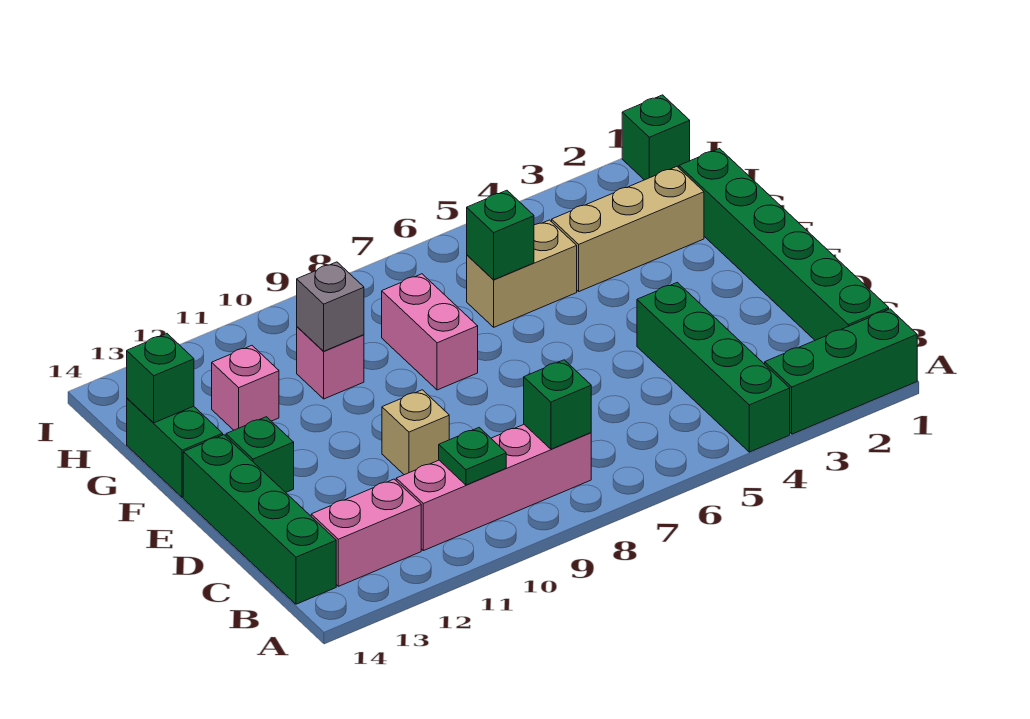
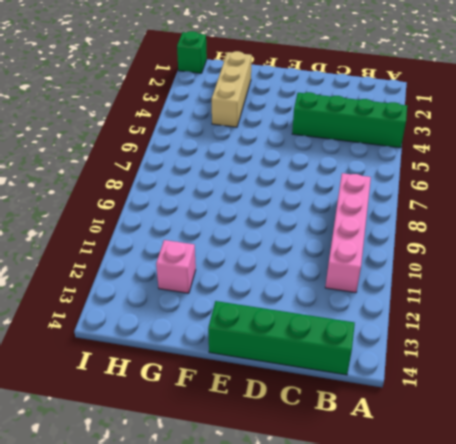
none -> green brick A1:A3 level 1
none -> green brick B1:G1 level 1
none -> pink brick B12:B13 level 1

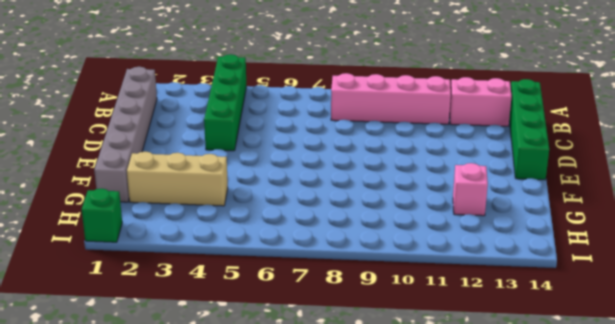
grey brick B1:G1 level 1 -> green brick B1:G1 level 1
none -> green brick A1:A3 level 1
none -> tan brick D10 level 1
none -> green brick E13 level 1

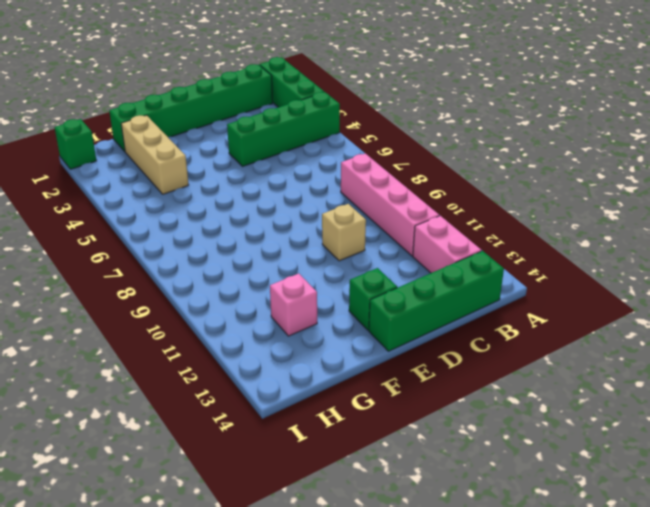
none -> pink brick F8:G8 level 1
none -> green brick F14:G14 level 1
none -> tan brick G5:G6 level 1

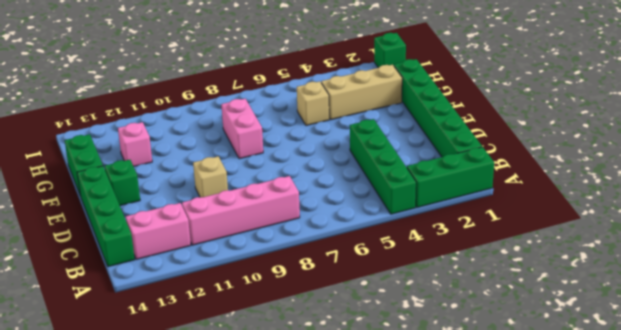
tan brick G5 level 1 -> tan brick G5:G6 level 1
none -> pink brick G10 level 1
none -> green brick B8 level 2
none -> green plate B10 level 2

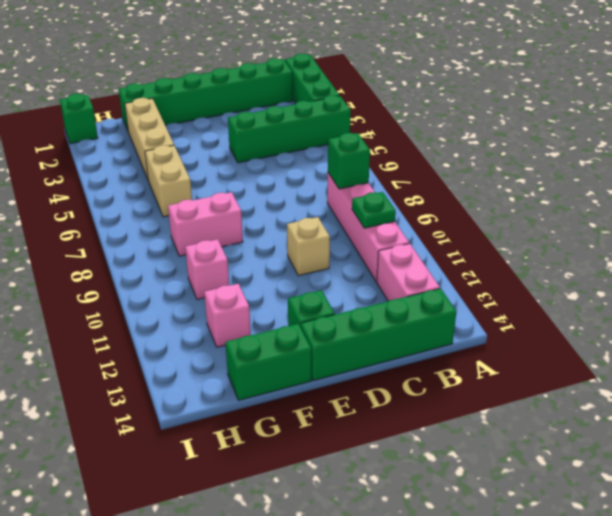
none -> green brick G6 level 2
none -> grey brick G10 level 2
none -> green brick G14 level 2

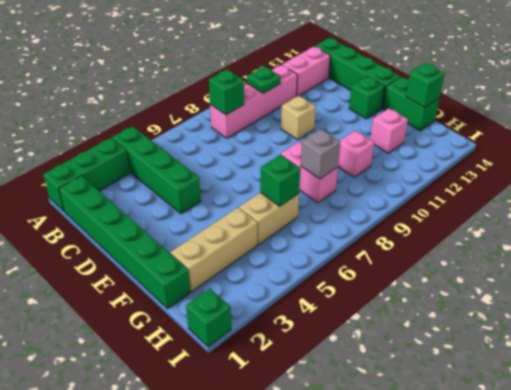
grey brick G8 level 2 -> grey brick G10 level 2

